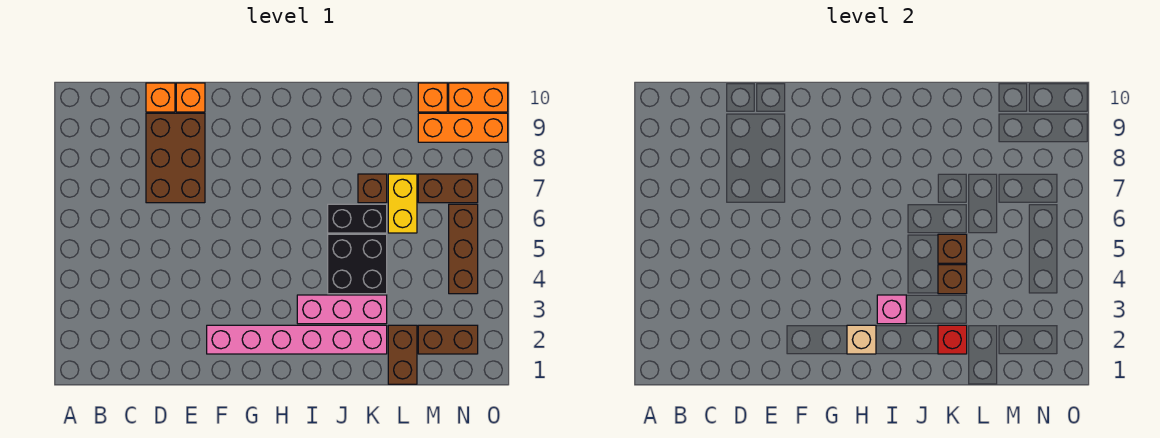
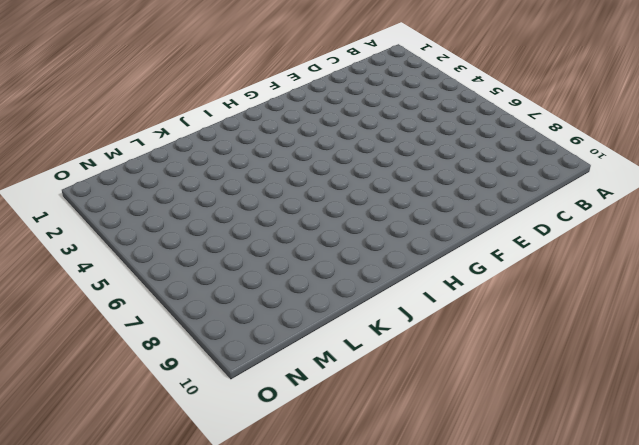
none -> brown brick D7:E9 level 1
none -> orange brick D10 level 1
none -> orange brick E10 level 1

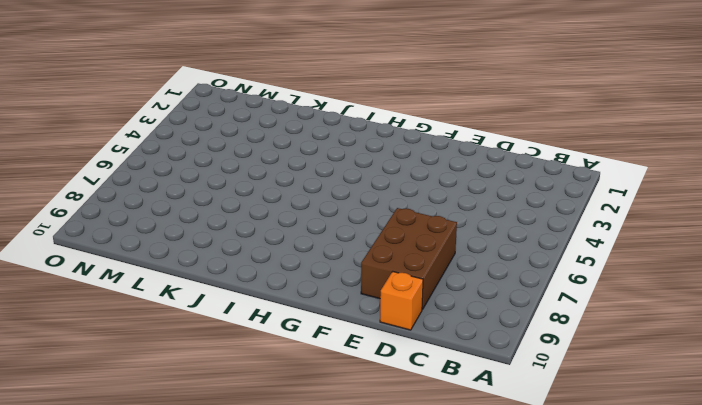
none -> orange brick E10 level 1
none -> pink brick F2:K2 level 1
none -> pink brick I3:K3 level 1

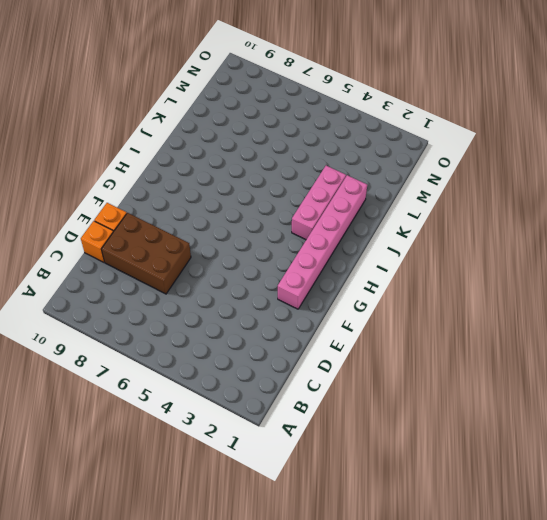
none -> black brick J4:K5 level 1
none -> black brick J6:K6 level 1
none -> brown brick K7 level 1

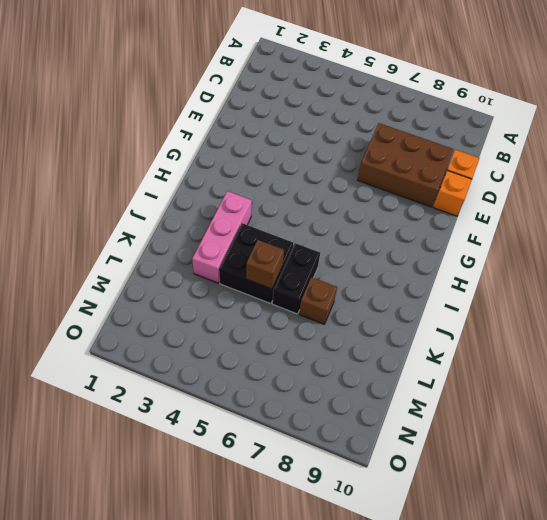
none -> pink brick F2:K2 level 1
none -> brown brick L1:L2 level 1
none -> yellow brick L6:L7 level 1

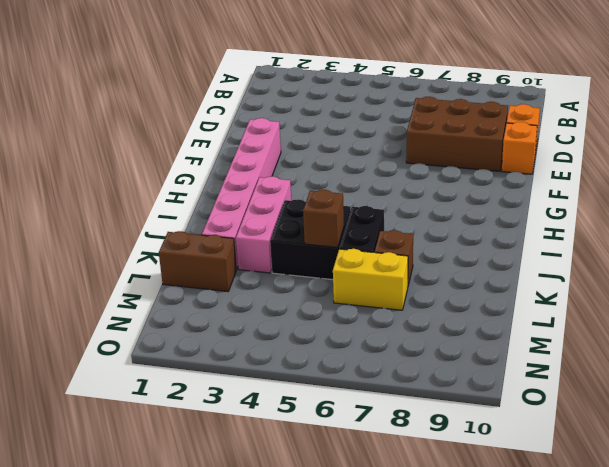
none -> brown brick M2:N2 level 1
none -> brown brick M7:N7 level 1
none -> orange brick M9:O9 level 1

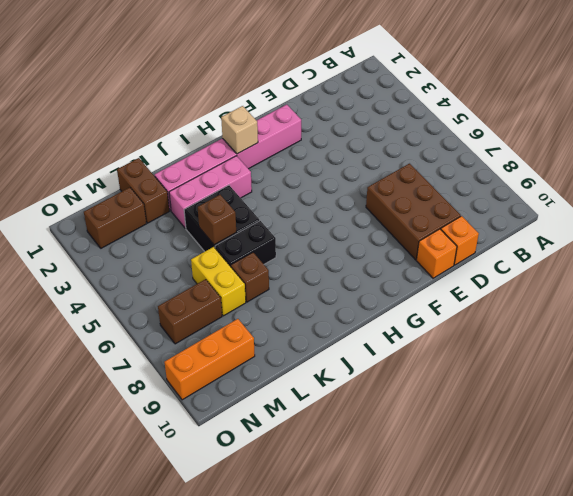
none -> orange brick M10 level 1
none -> brown brick N4:N6 level 1
none -> orange brick N10:O10 level 1

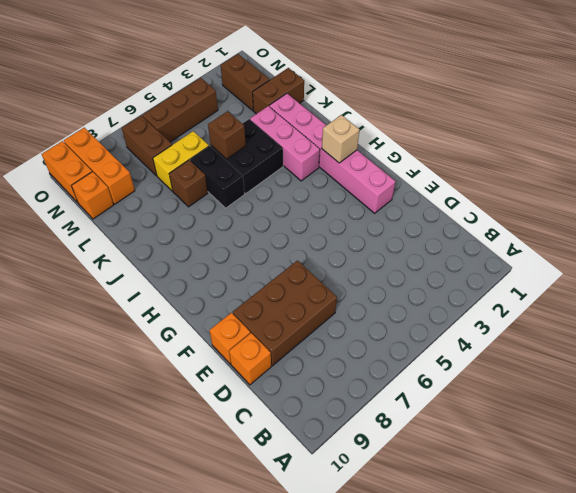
none -> pink brick I3 level 2
none -> red brick K2 level 2
none -> brown brick K4 level 2

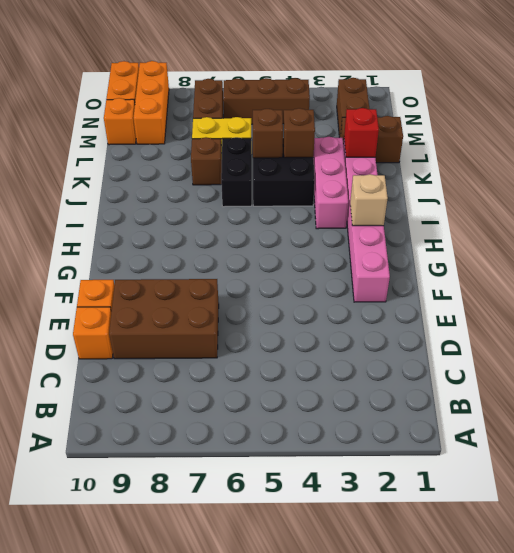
none -> pink brick I3 level 2

